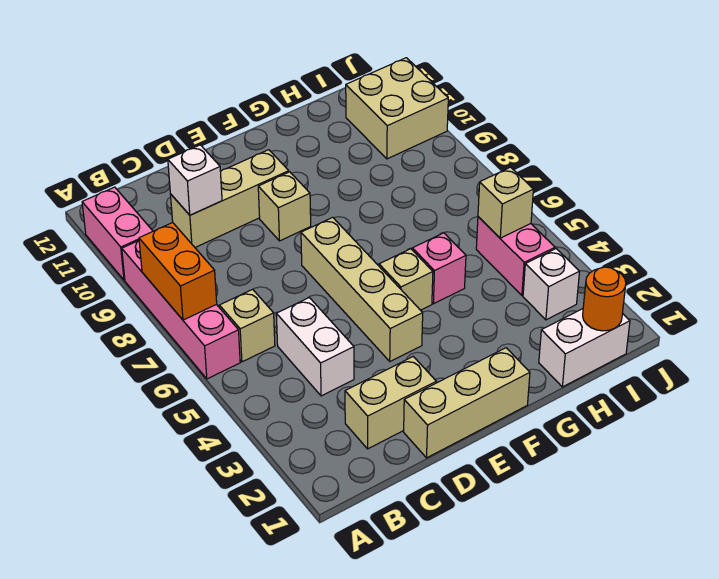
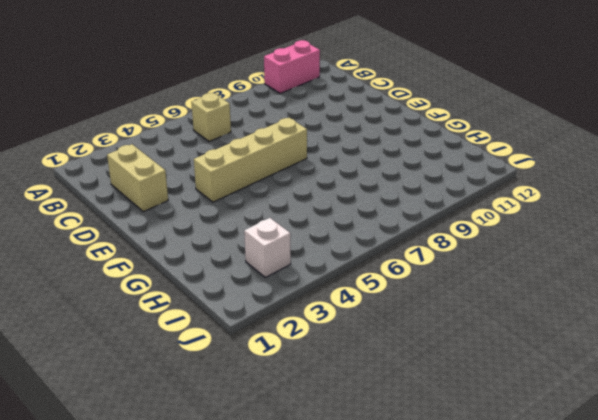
none -> pink brick A6:A9 level 1
none -> white brick C4:C5 level 1
none -> tan brick C10:E10 level 1

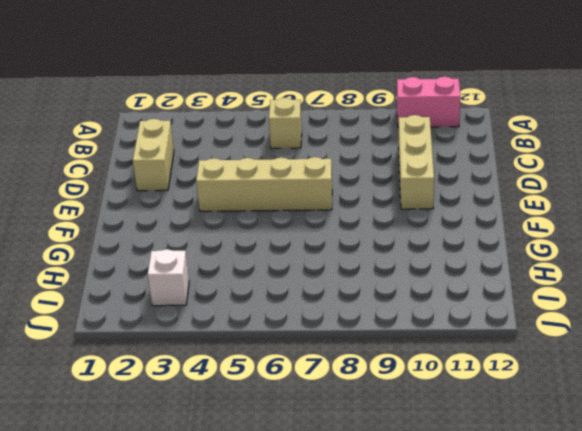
none -> pink brick A6:A9 level 1
none -> white brick C4:C5 level 1
none -> tan brick D1:F1 level 1

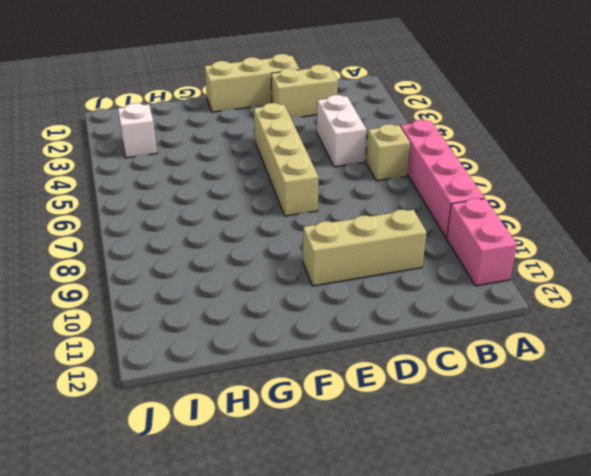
none -> tan brick E9 level 1
none -> tan brick F5 level 1
none -> pink brick G5 level 1

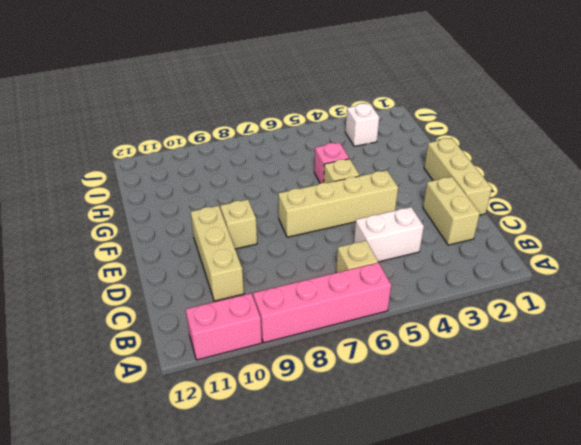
none -> white brick H1:I1 level 1
none -> pink brick I4:I5 level 1
none -> tan brick I10:J11 level 1

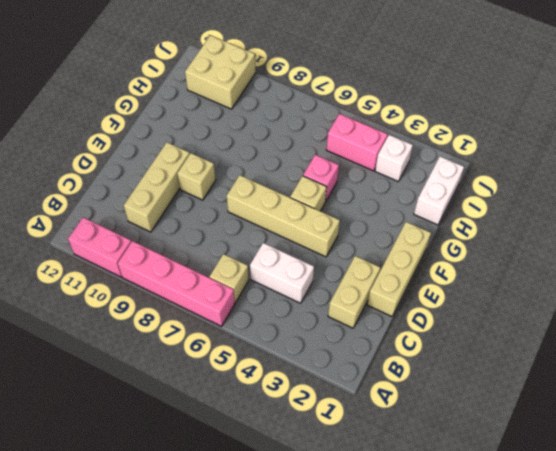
none -> orange brick A7:A8 level 2
none -> white brick C10 level 2
none -> orange round brick I1 level 2

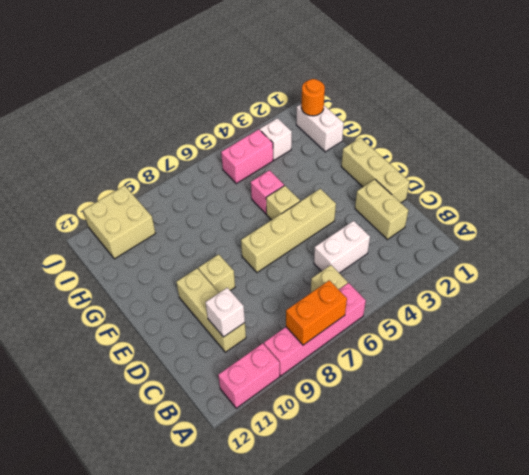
none -> tan brick I5 level 2

